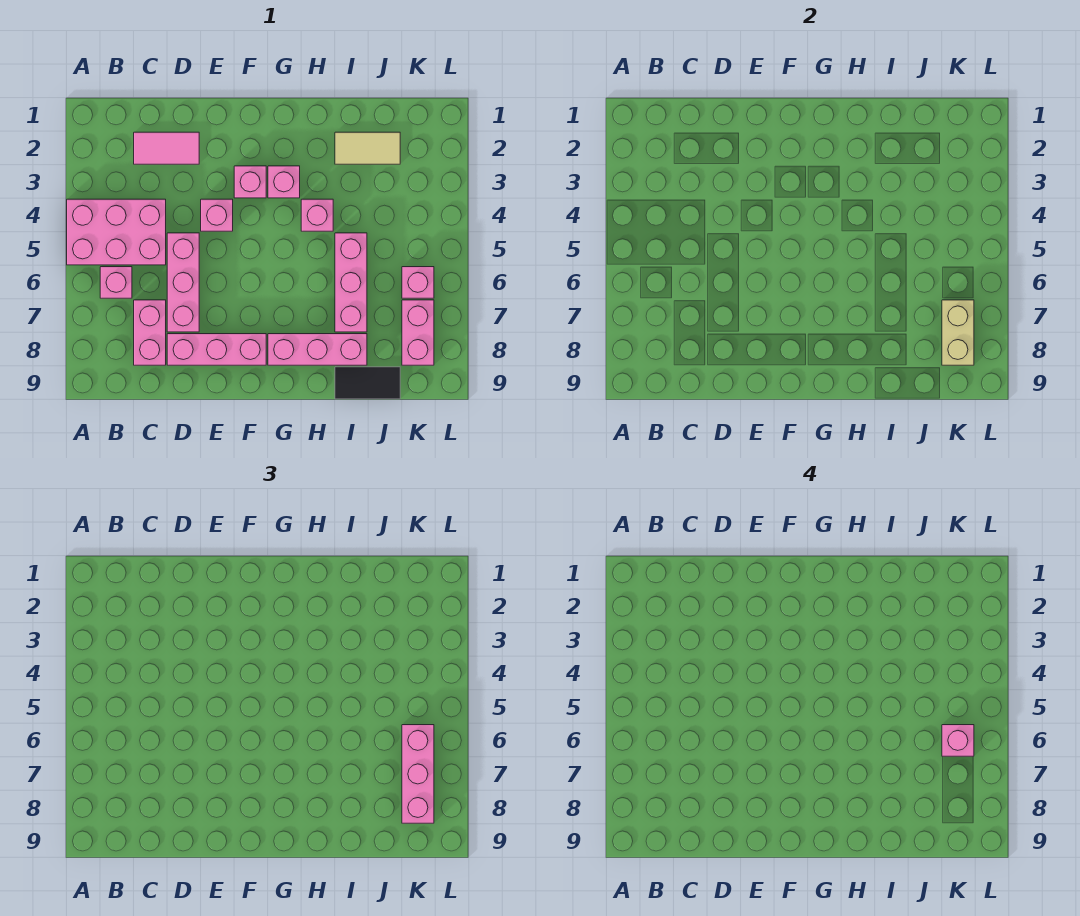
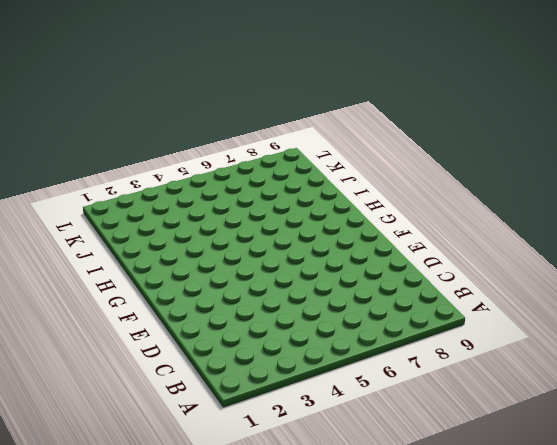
none -> pink brick A4:C5 level 1
none -> pink brick B6 level 1
none -> pink tile C2:D2 level 1

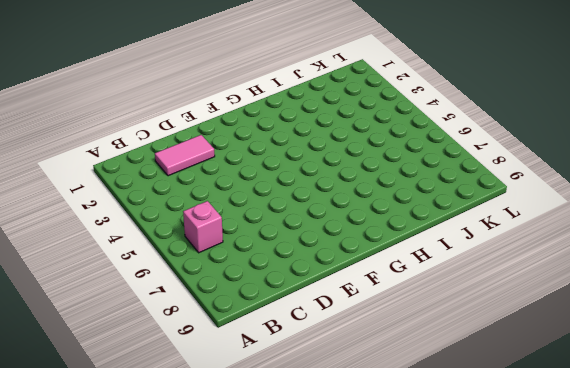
none -> pink brick A4:C5 level 1
none -> pink brick C7:C8 level 1
none -> pink brick D5:D7 level 1

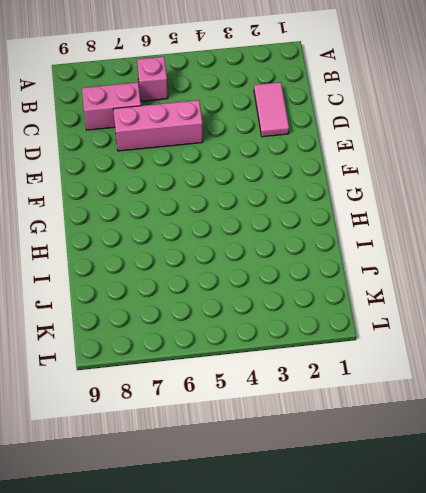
none -> pink brick A4:C5 level 1
none -> pink brick D8:F8 level 1
none -> pink brick E4 level 1

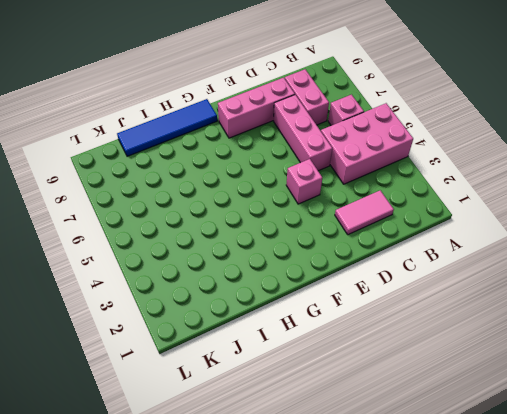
blue tile G9:J9 level 1 -> black tile I9:J9 level 1
none -> pink brick F3 level 1
none -> pink brick G3 level 1
none -> pink brick G8:I8 level 1

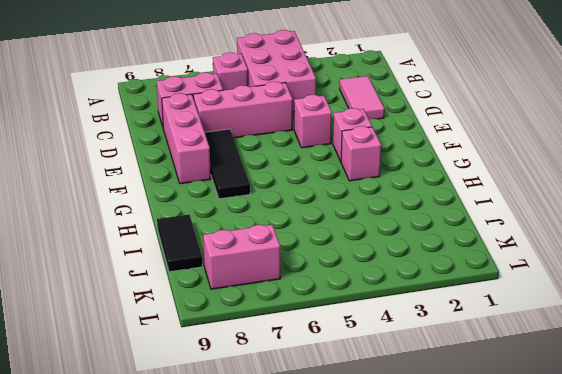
black tile E7:G7 level 1 -> none
none -> pink brick G8:I8 level 1
none -> pink brick H4 level 1
none -> tan tile I2:J2 level 1

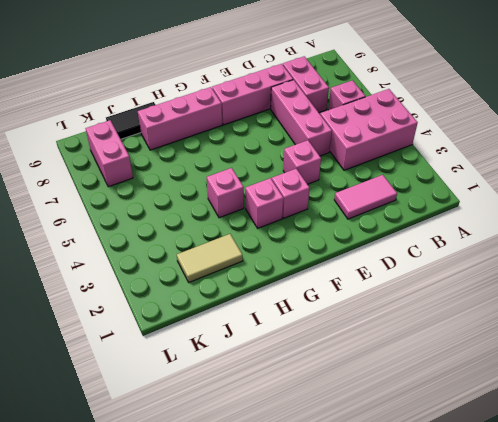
none -> pink brick I5:I7 level 1
none -> pink brick K6 level 1
none -> tan brick K7:K8 level 2

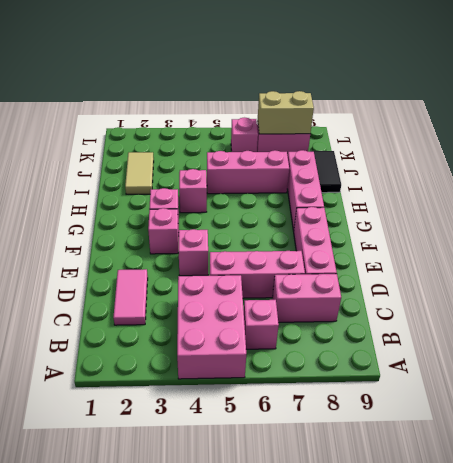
none -> pink brick K6:K8 level 3
none -> pink brick K6 level 4

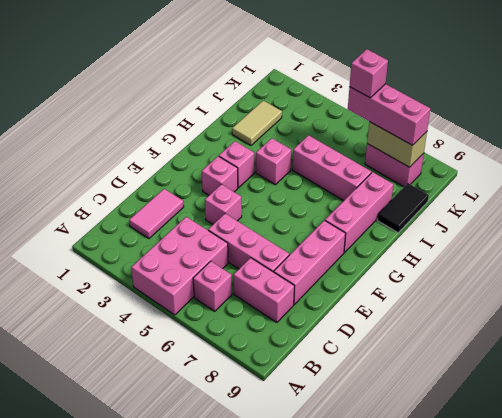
none -> pink brick K6 level 1

